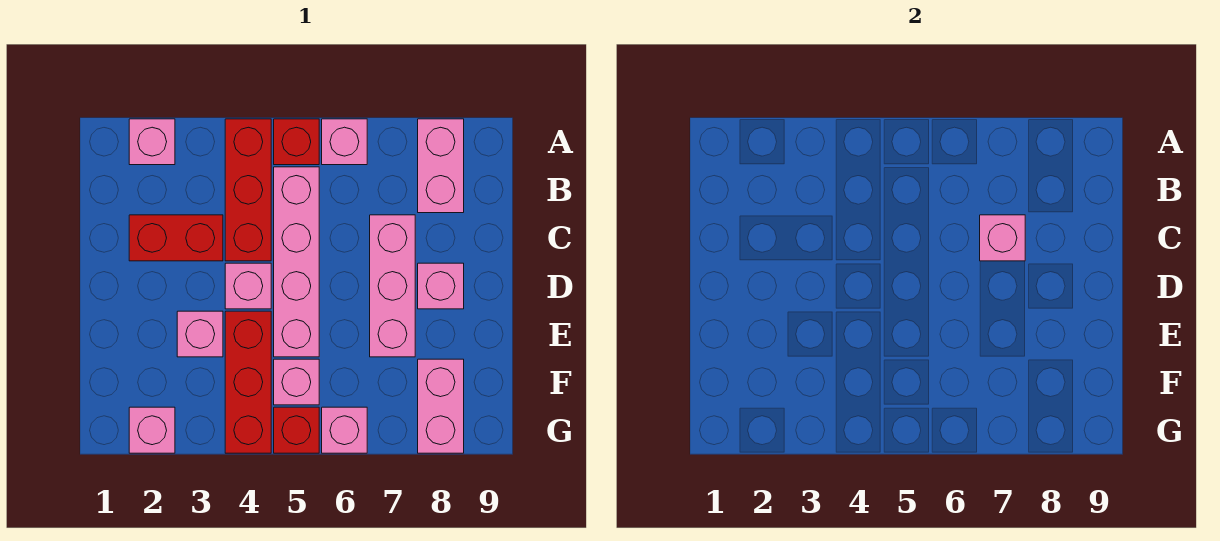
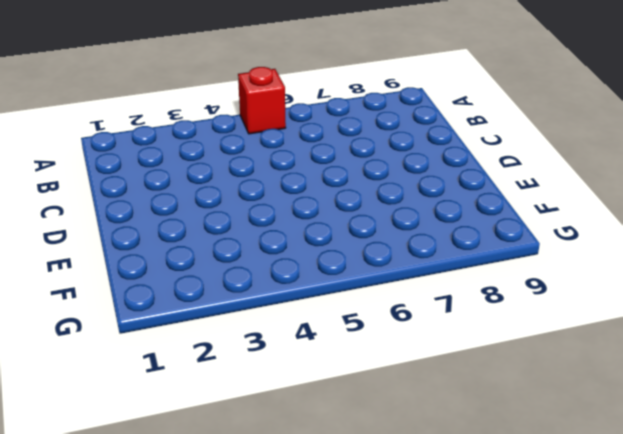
none -> pink brick A2 level 1
none -> red brick A4:C4 level 1
none -> pink brick A6 level 1

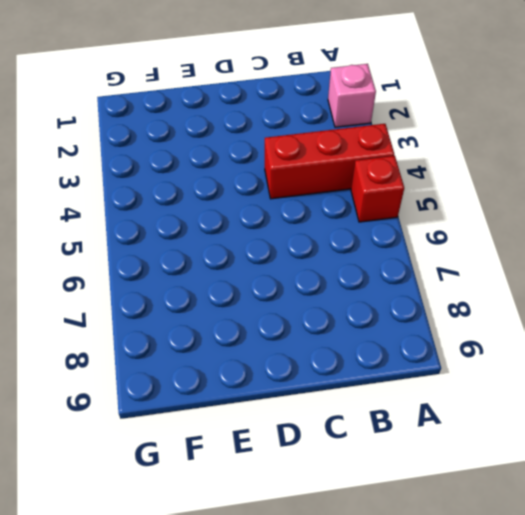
none -> pink brick A6 level 1
none -> pink brick A8:B8 level 1
none -> pink brick B5:E5 level 1

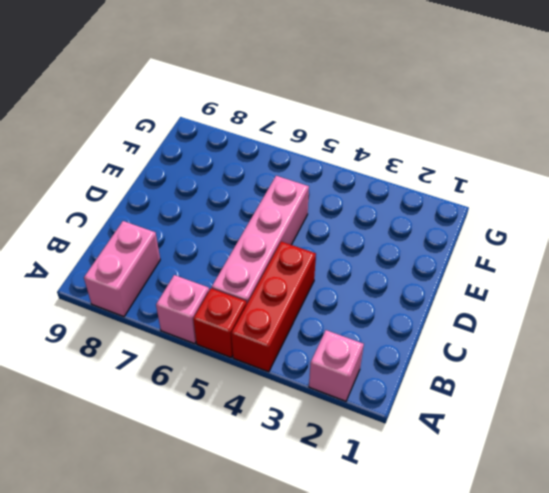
none -> red brick C2:C3 level 1
none -> pink brick C7:E7 level 1
none -> pink brick D4 level 1

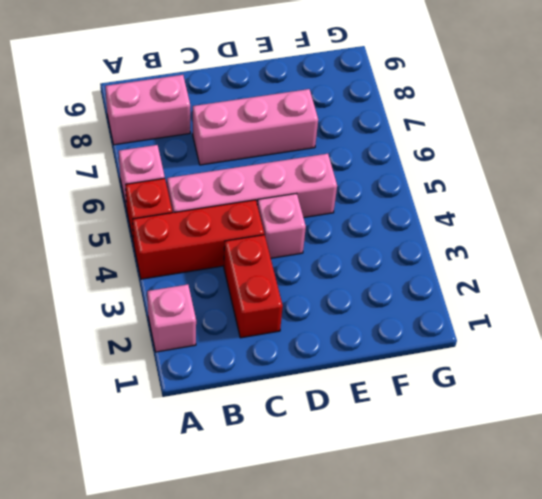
none -> pink brick D8 level 1
none -> pink brick E3 level 1
none -> red brick E4:G4 level 1

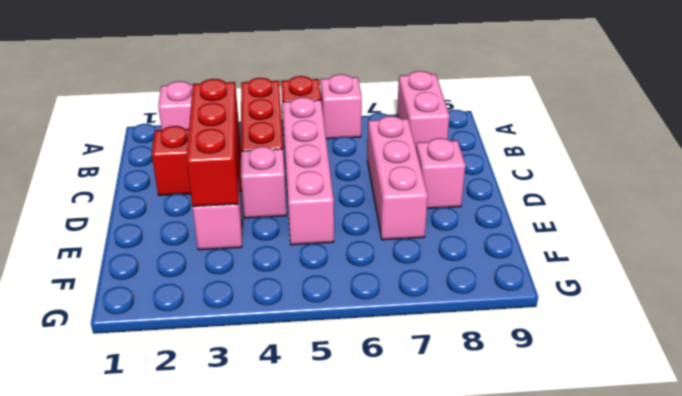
red brick C3:E3 level 2 -> red brick E4:G4 level 1
none -> pink brick F5 level 1
none -> pink brick F8:G8 level 1
none -> pink brick G2 level 1

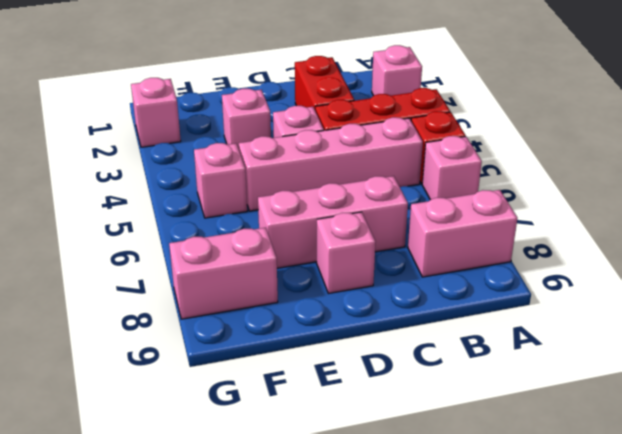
none -> red brick E4:G4 level 1
none -> red brick G5 level 1
none -> pink brick G6 level 1

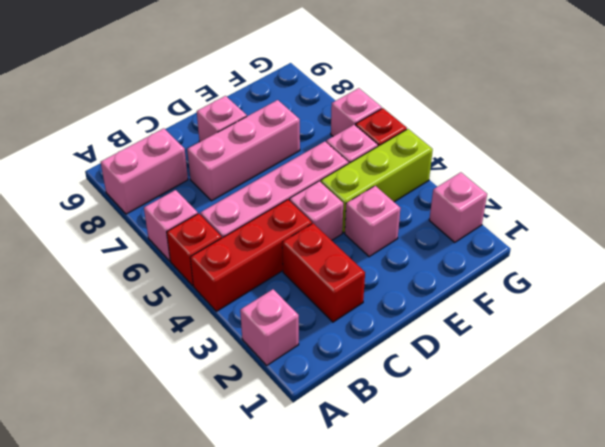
lime brick E4:G4 level 1 -> red brick E4:G4 level 1
none -> pink brick F8:G8 level 1
none -> pink brick C7 level 2

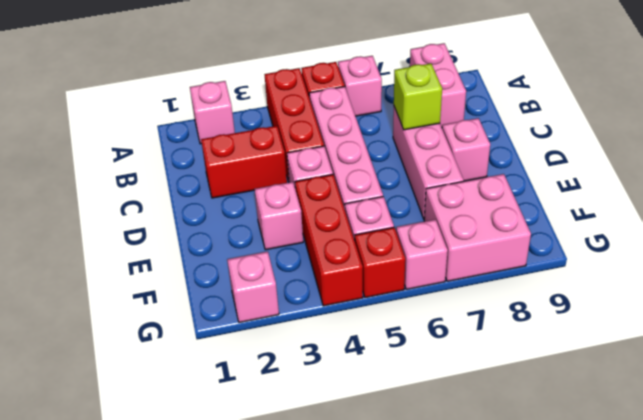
lime brick C7 level 2 -> pink brick C7 level 2
pink brick F7:G8 level 1 -> pink brick F8:G8 level 1

